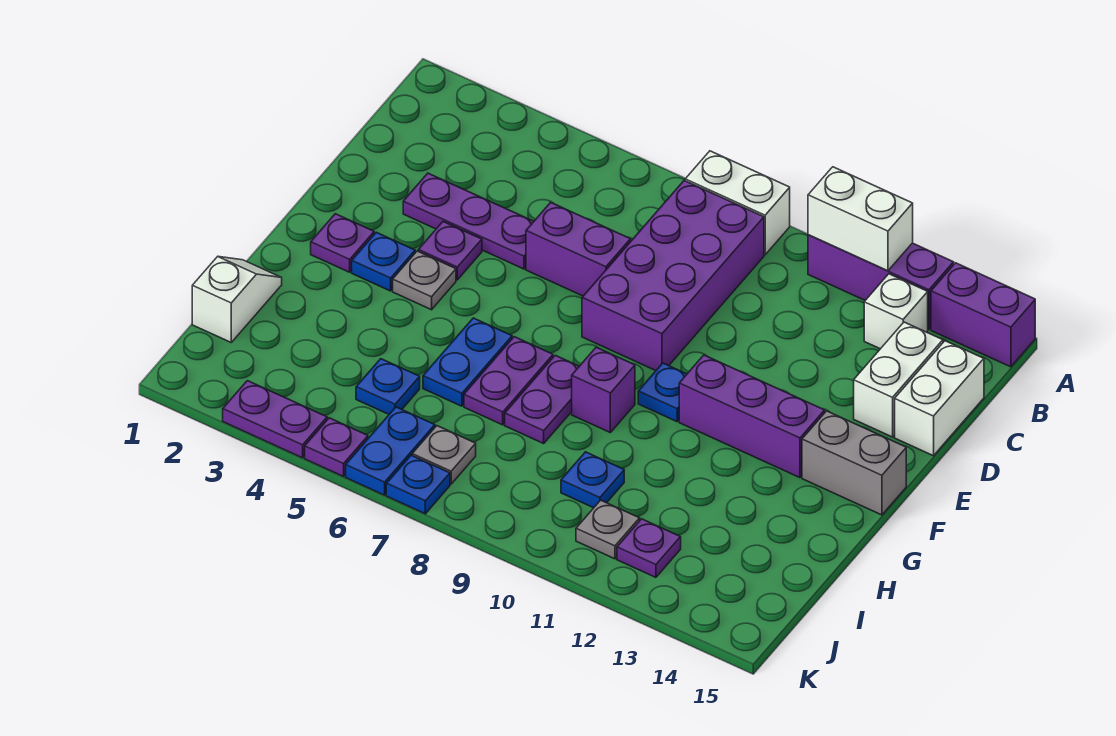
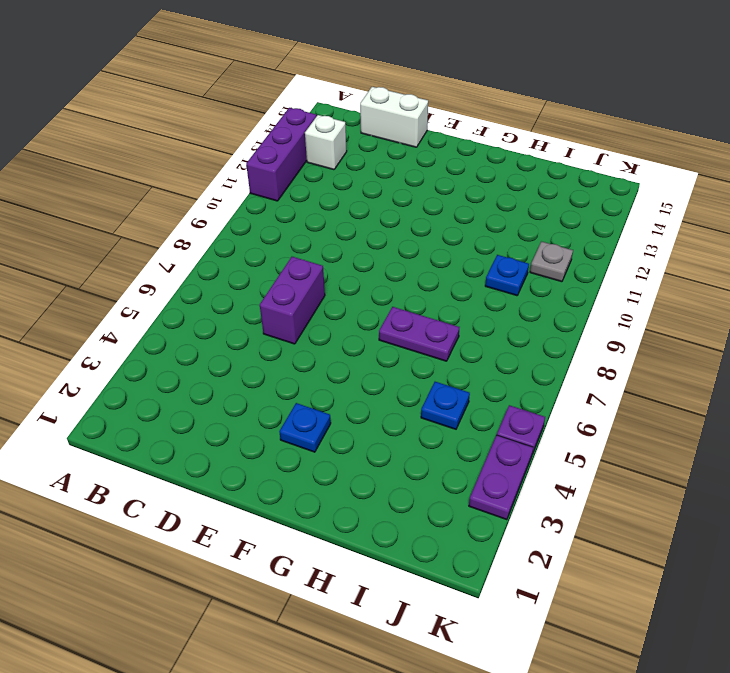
none -> white brick A8:A9 level 1
none -> purple brick A14:A15 level 1
none -> purple brick B8:E9 level 1
none -> white brick C14:D14 level 1

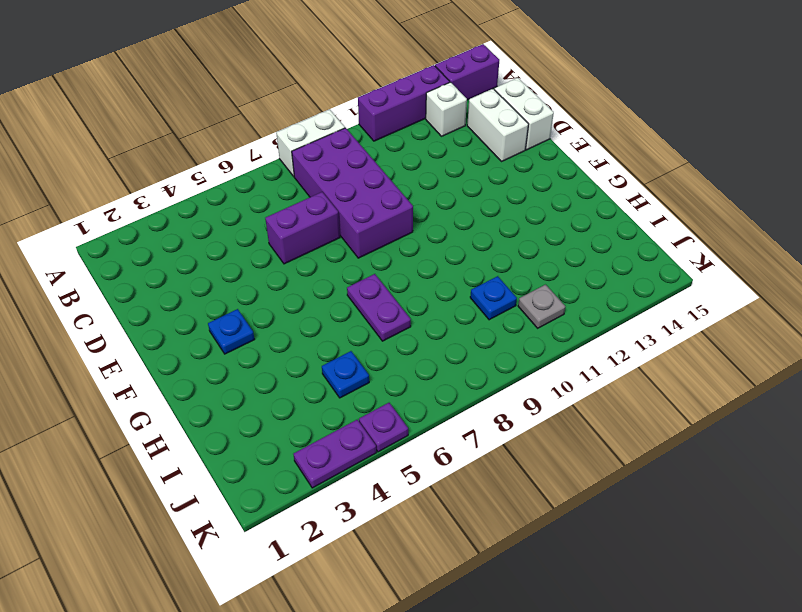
none -> purple plate D3:D5 level 1
none -> purple plate E4 level 1
none -> purple plate F2 level 1
none -> grey plate F4 level 1

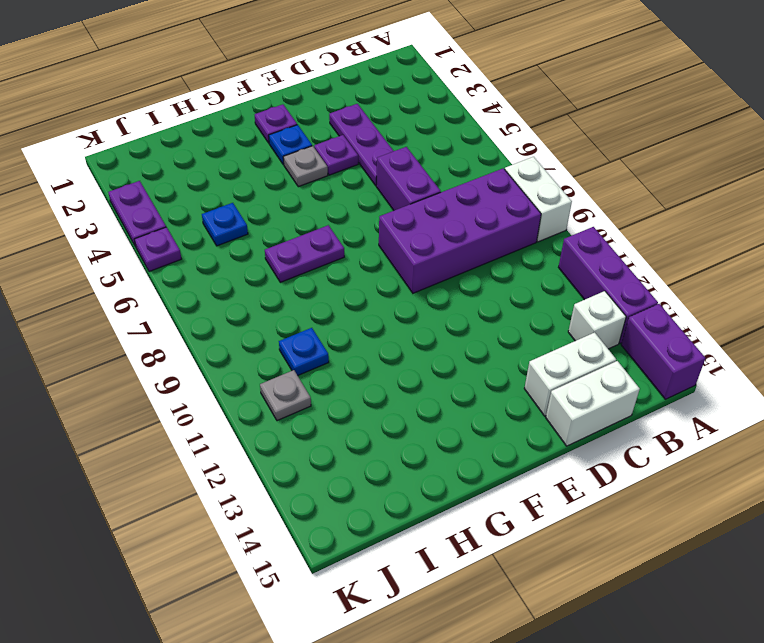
none -> blue plate F10 level 1
none -> purple brick F11:F13 level 1
none -> grey brick F14:F15 level 1
none -> blue plate G6:H6 level 1

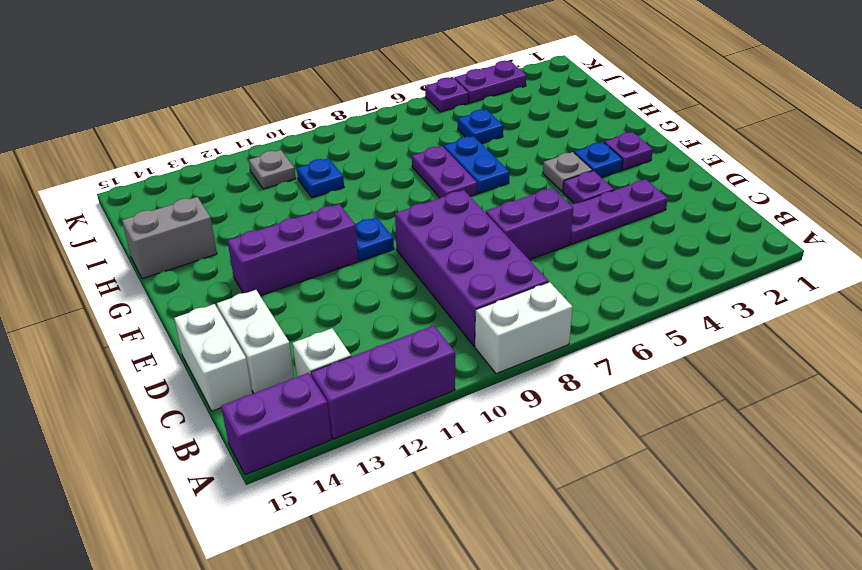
grey brick H14:H15 level 1 -> grey brick F14:F15 level 1
none -> purple plate G8:H8 level 1
none -> purple brick G9 level 1
none -> white slope H1:I1 level 1 top I
none -> blue plate J6:K6 level 1

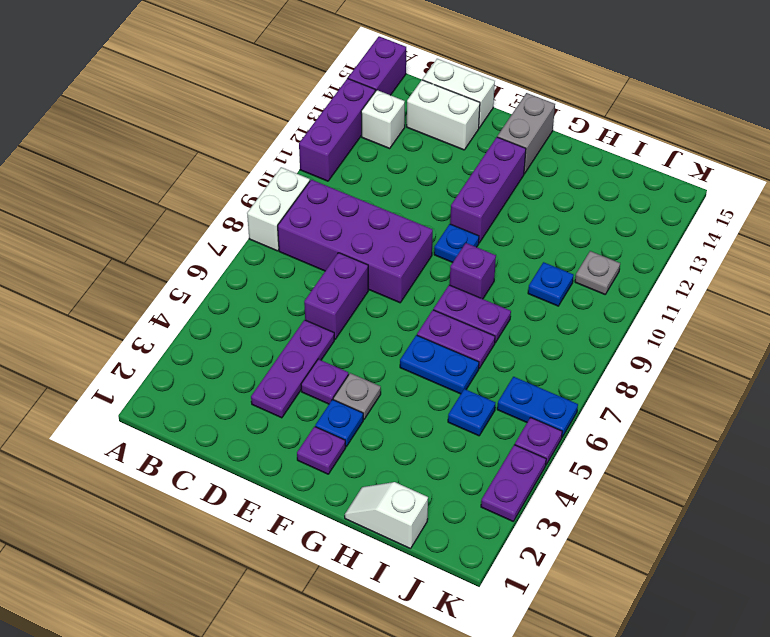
none -> grey plate J7 level 1
none -> purple plate J12 level 1
none -> blue plate K7 level 1
none -> white brick A11:A12 level 2

